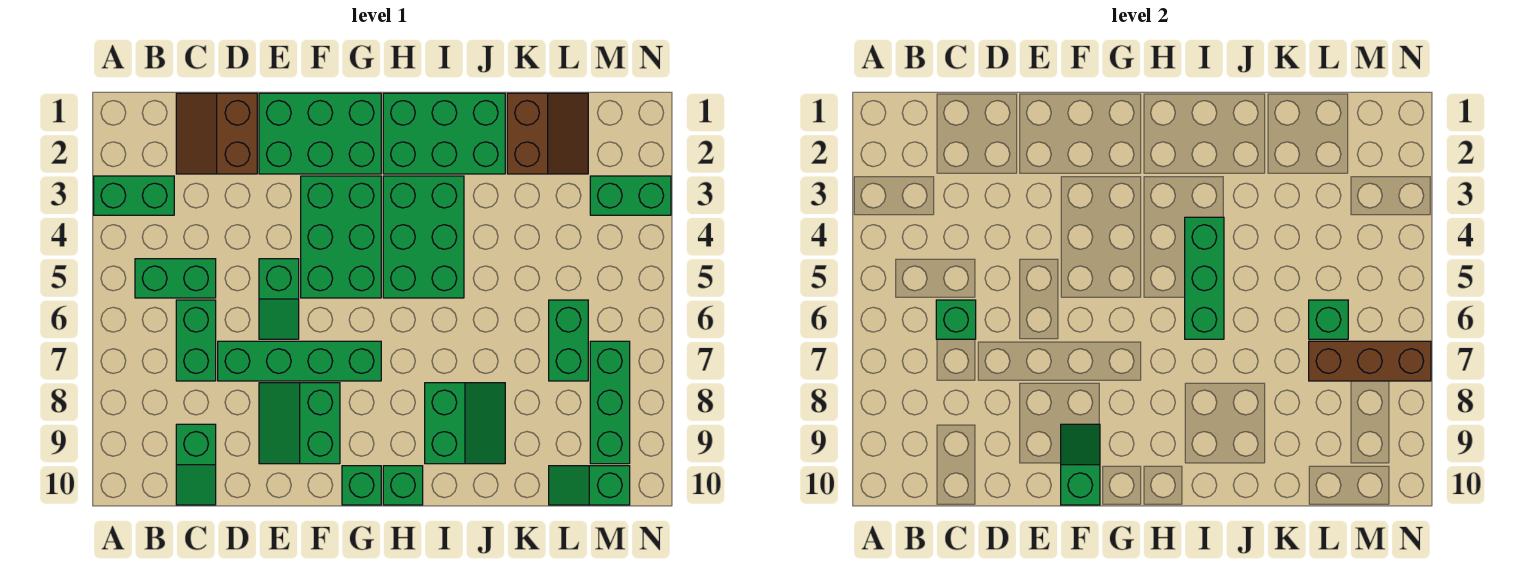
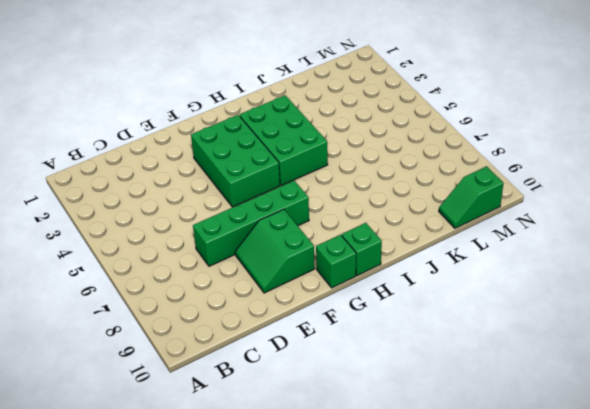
none -> green brick A3:B3 level 1
none -> green brick B5:C5 level 1
none -> brown slope C1:D2 level 1 top D

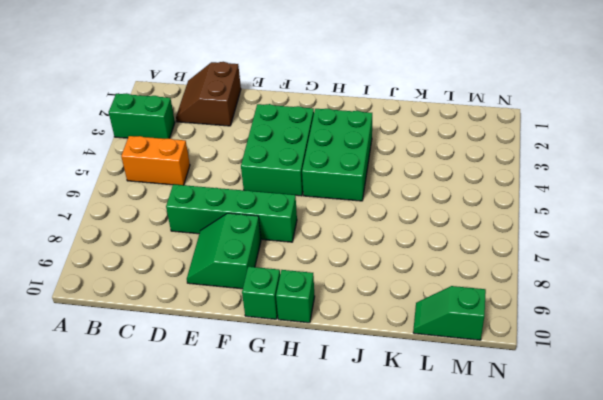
orange brick B5:C5 level 1 -> green brick B5:C5 level 1
none -> green brick C6:C7 level 1
none -> green slope C9:C10 level 1 top 9
none -> green brick E1:G2 level 1

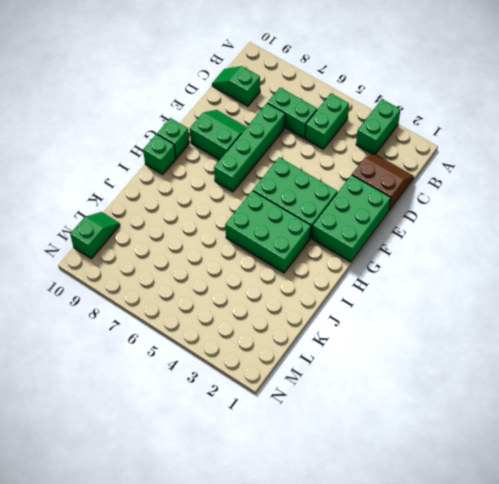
none -> green slope E5:E6 level 1 top 5
none -> green brick H1:J2 level 1
none -> green slope I8:J9 level 1 top I

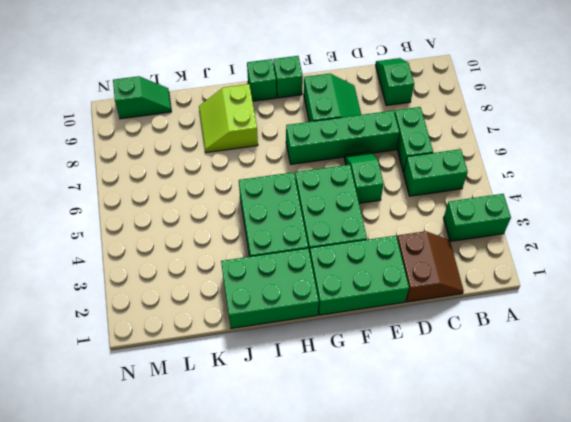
lime slope I8:J9 level 1 top I -> green slope I8:J9 level 1 top I
none -> brown slope K1:L2 level 1 top K
none -> green brick L6:L7 level 1
none -> green brick M3:N3 level 1

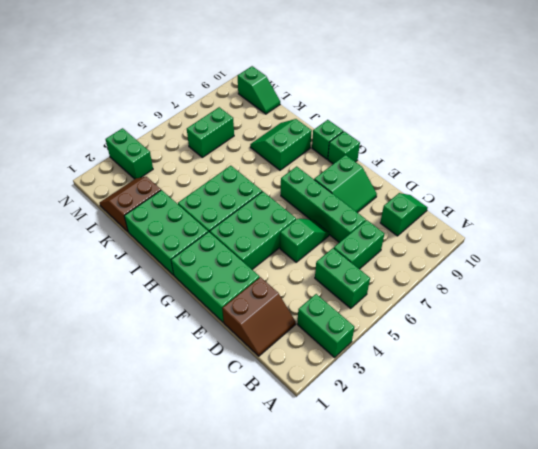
none -> green brick M7:M9 level 1
none -> green brick C6 level 2
none -> green slope F9:F10 level 2 top 10

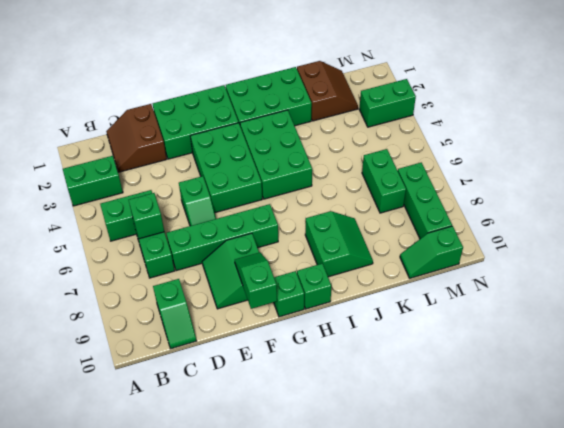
none -> green brick I4:I6 level 2
none -> green brick L6 level 2
none -> brown brick L7:N7 level 2

